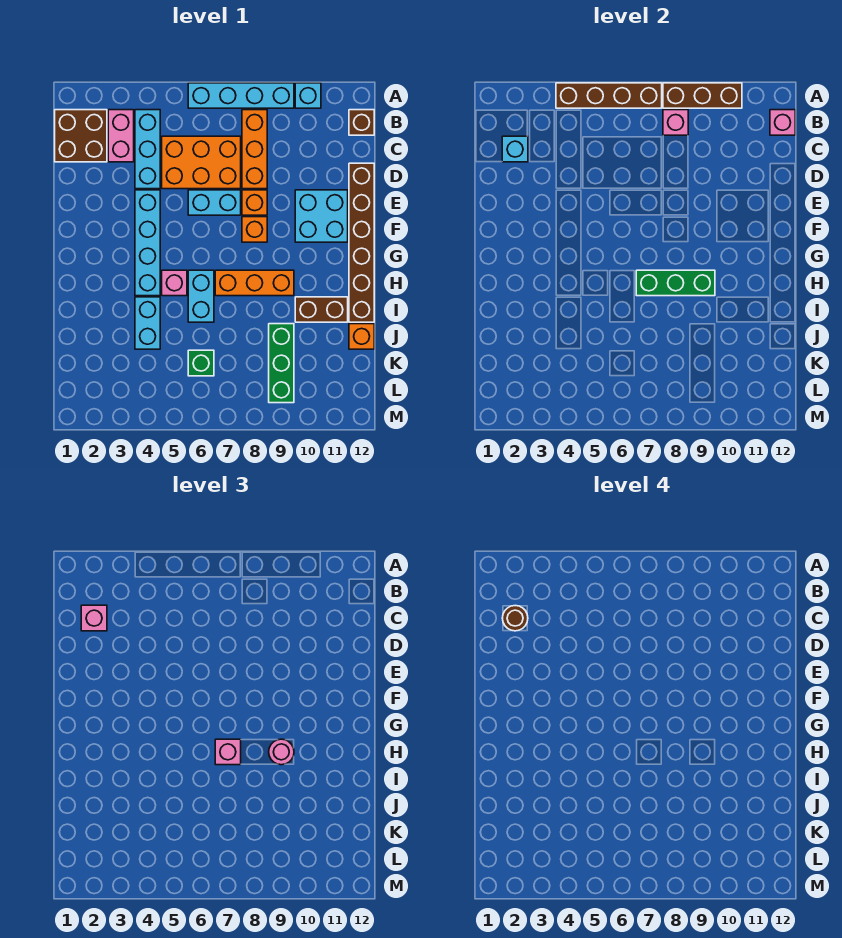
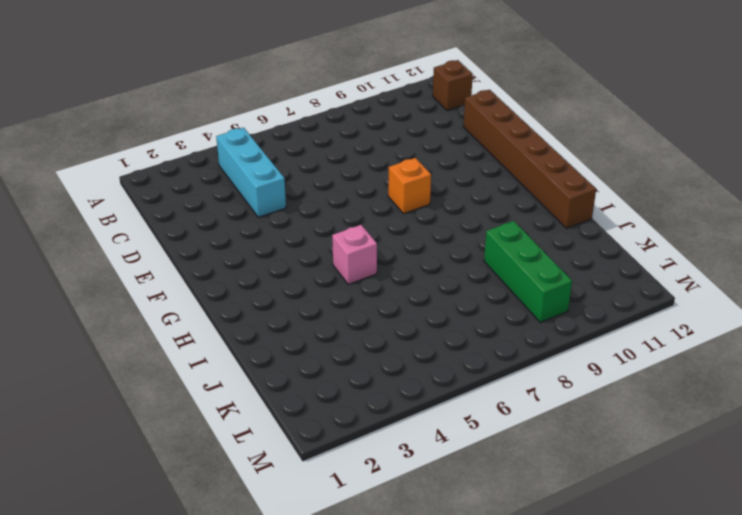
none -> cyan brick A6:A9 level 1
none -> cyan brick A10 level 1
none -> brown brick B1:C2 level 1
none -> pink brick B3:C3 level 1

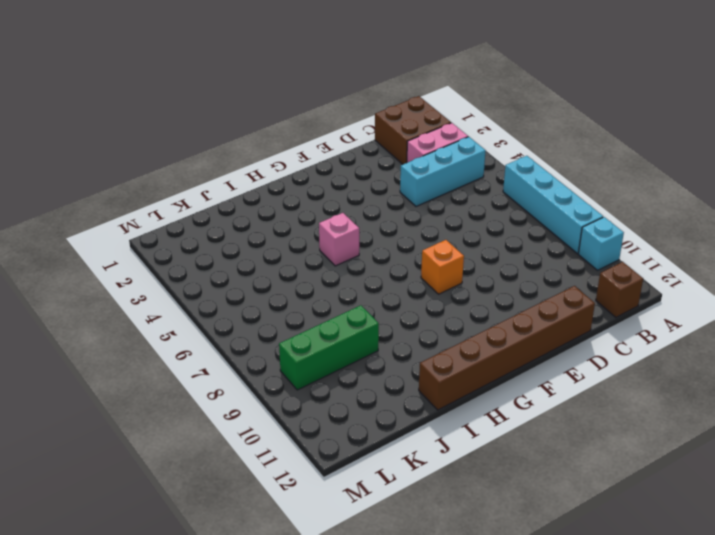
none -> orange brick B8:D8 level 1
none -> orange brick C5:D7 level 1
none -> cyan brick E4:H4 level 1
none -> cyan brick E6:E7 level 1

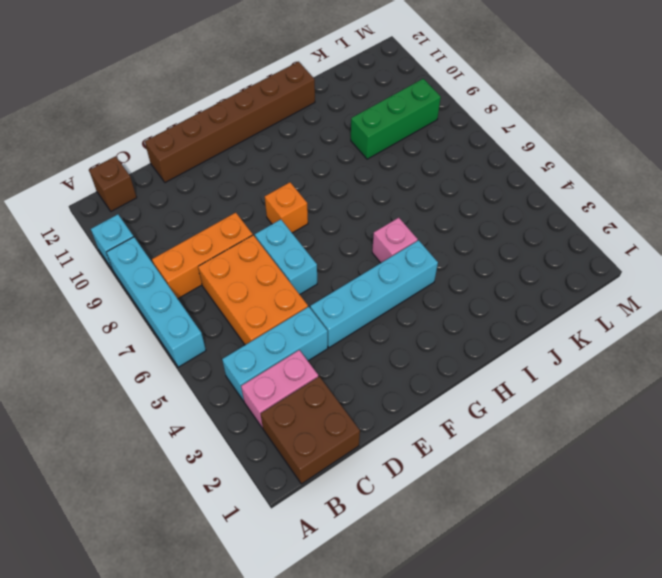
none -> orange brick E8 level 1
none -> cyan brick E10:F11 level 1
none -> cyan brick H6:I6 level 1
none -> orange brick H7:H9 level 1

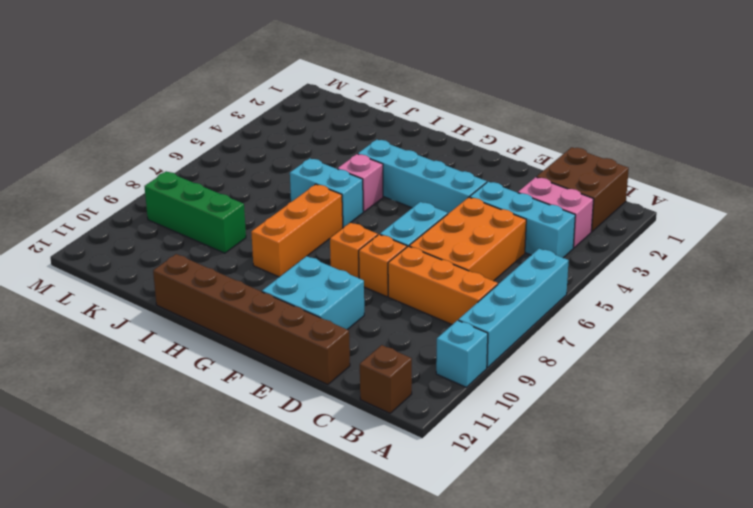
none -> cyan brick I4:J4 level 1
none -> brown brick I10:I11 level 1
none -> orange brick J12 level 1
none -> green brick K6 level 1

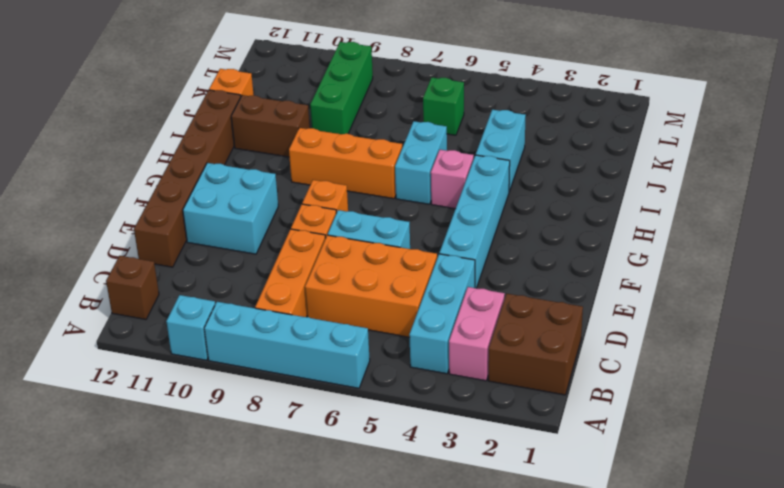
none -> brown brick A4:A7 level 2
none -> brown brick A8:A10 level 2
none -> pink brick B8 level 2
none -> pink brick B12 level 2

